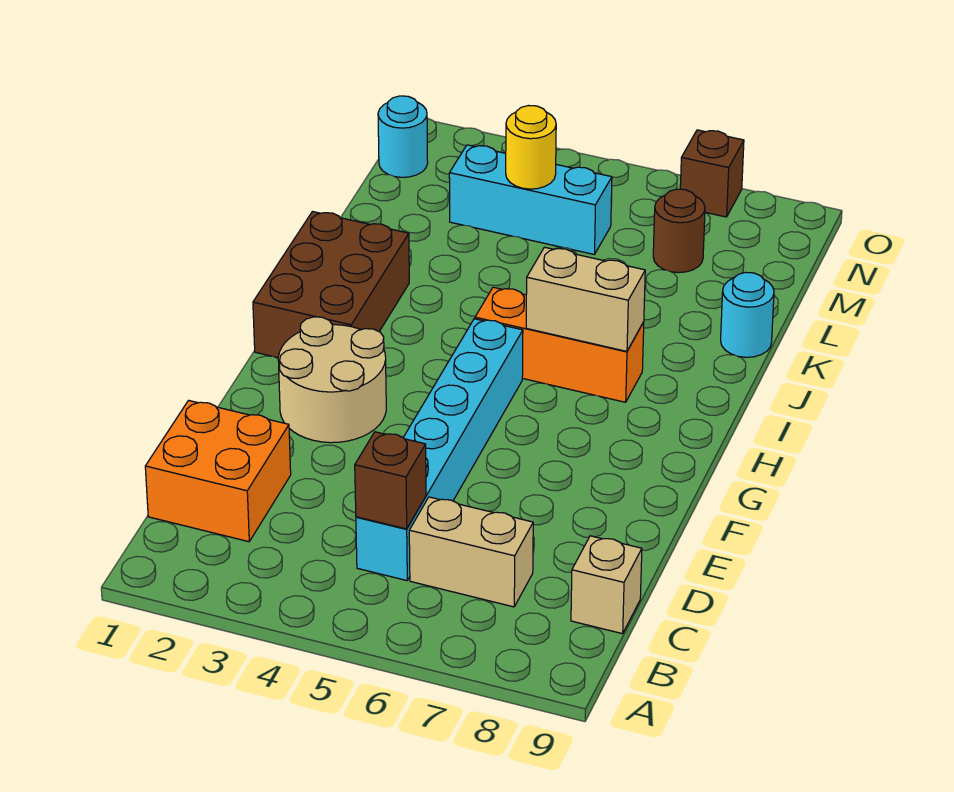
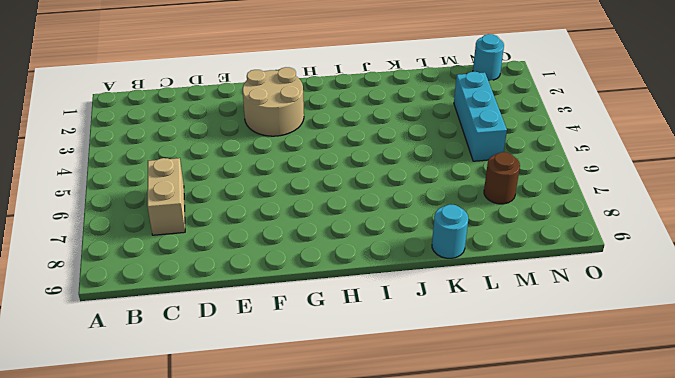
none -> orange brick C1:D2 level 1
none -> cyan brick C5:H5 level 1
none -> tan brick C9 level 1

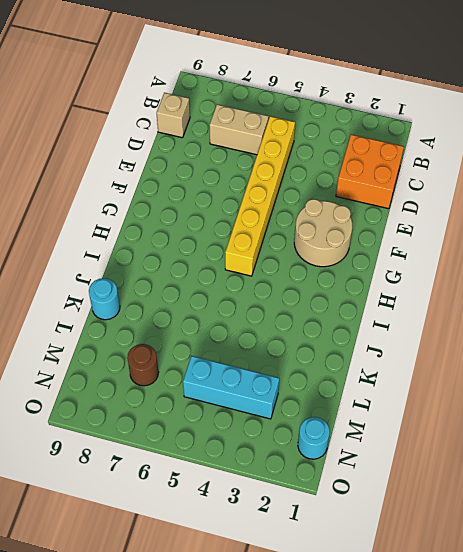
yellow brick C5:H5 level 1 -> cyan brick C5:H5 level 1
none -> brown brick H1:J2 level 1
none -> orange brick I5:I7 level 1
none -> brown brick O7 level 1

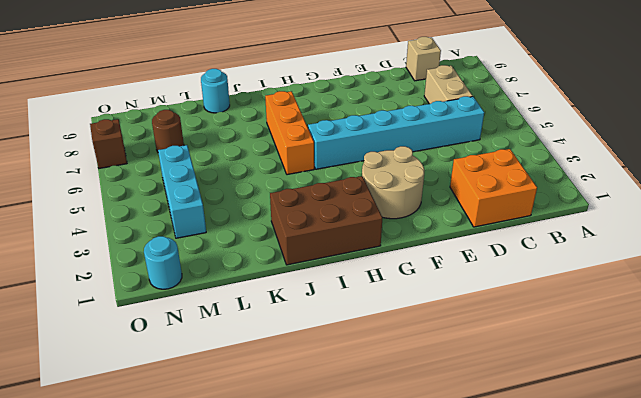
none -> brown brick C5 level 2
none -> tan brick I6:I7 level 2
none -> yellow round brick M4 level 2

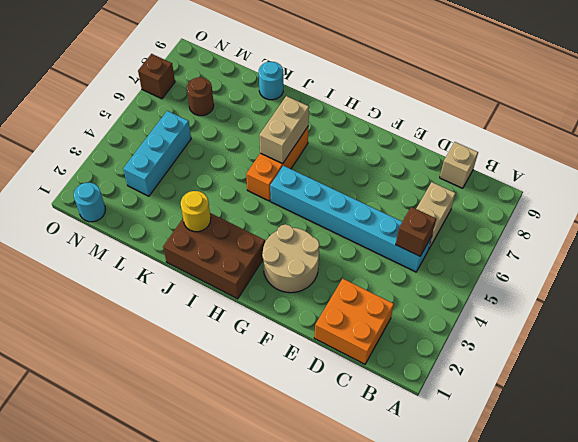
yellow round brick J2 level 2 -> yellow round brick M4 level 2

